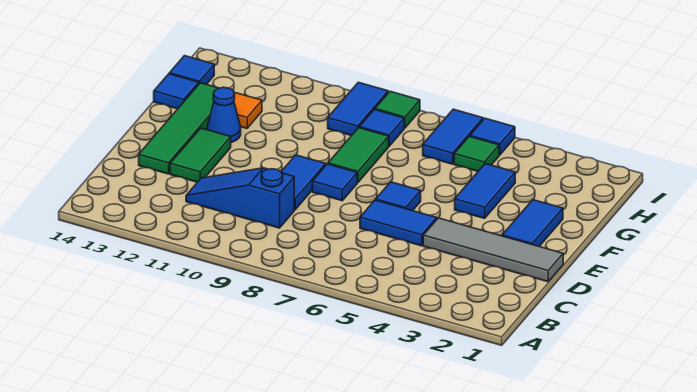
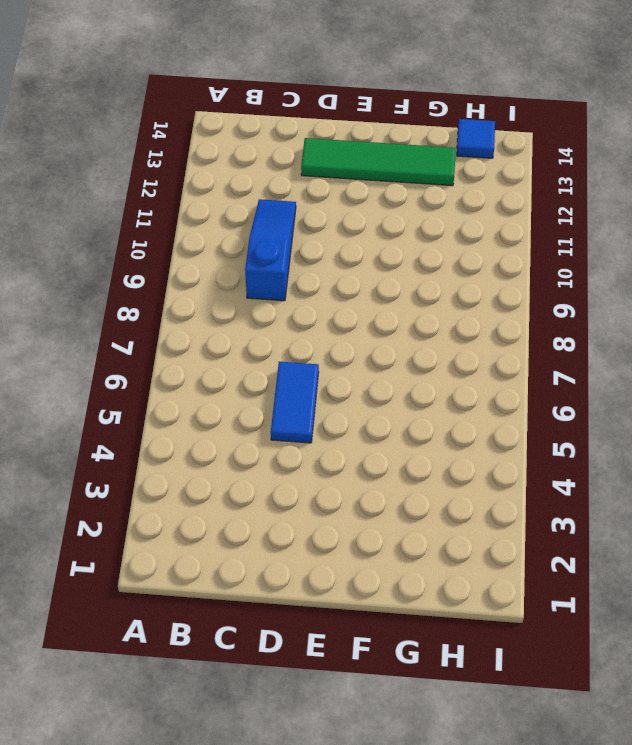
none -> grey tile D1:D4 level 1
none -> blue tile D9:E9 level 1
none -> green tile D12:E12 level 1

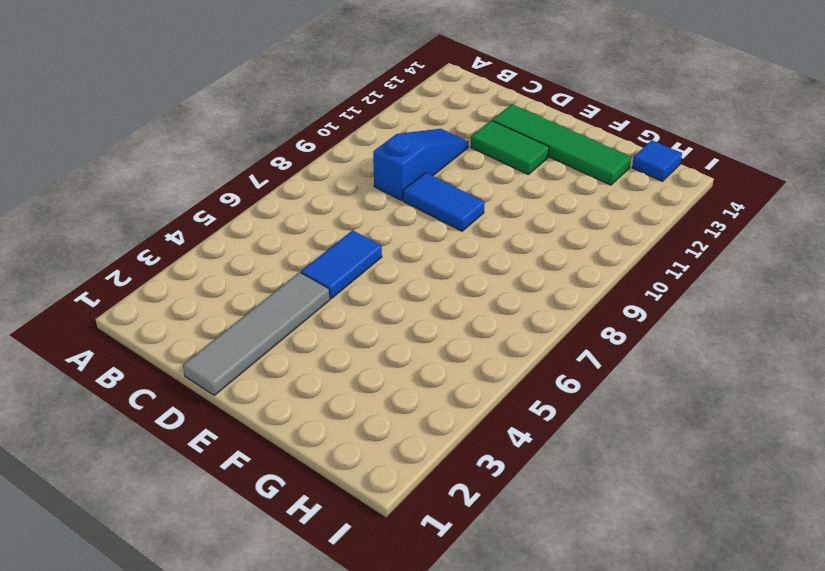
none -> blue tile E2:F2 level 1
none -> blue tile E6 level 1
none -> blue tile E8 level 1

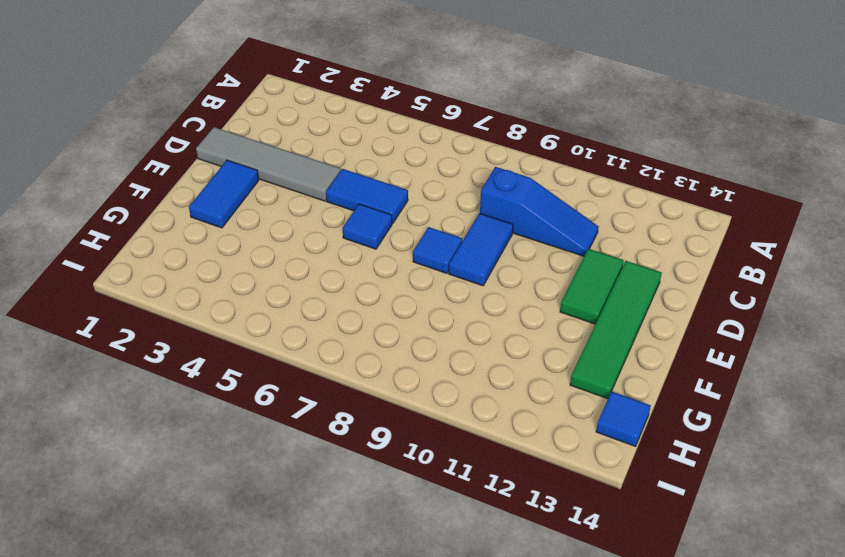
none -> blue tile F4:G4 level 1
none -> green tile F8:G8 level 1
none -> blue cone F12 level 1

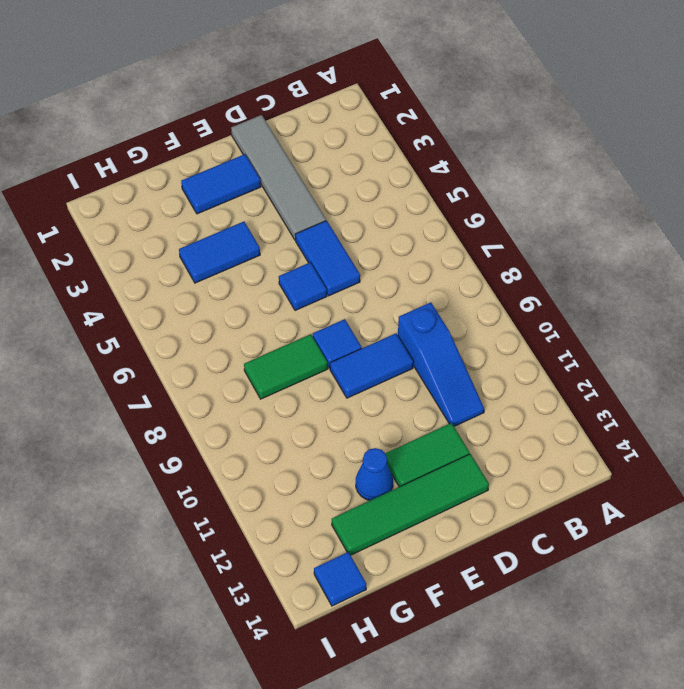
none -> orange tile G12 level 1
none -> blue tile G14 level 1
none -> green tile H5 level 1

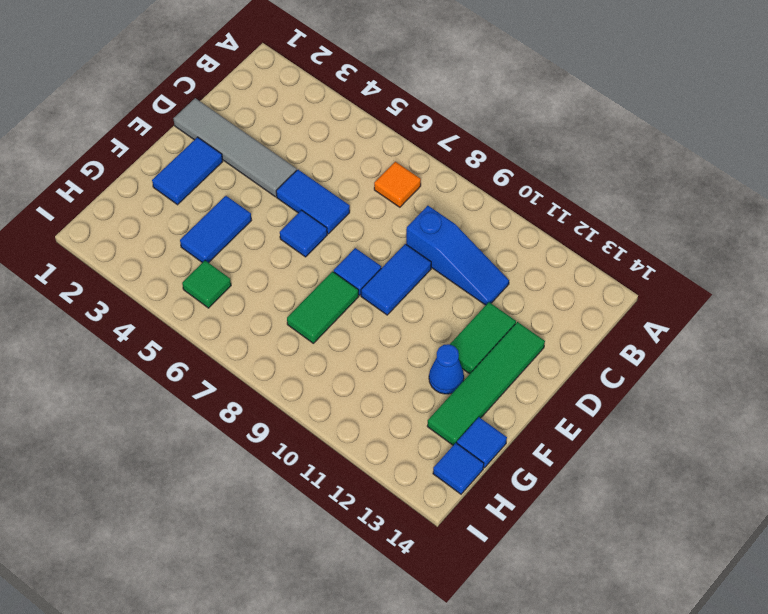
orange tile B7 level 1 -> orange tile G12 level 1
none -> blue tile H6:I6 level 1
none -> blue tile H8 level 1
none -> blue tile H9:I9 level 1

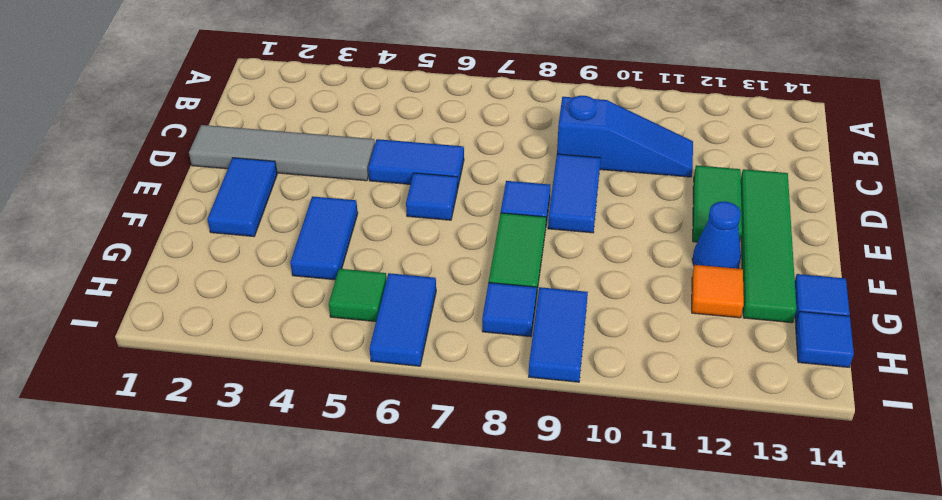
none -> blue tile I5 level 1
none -> green tile I8 level 1

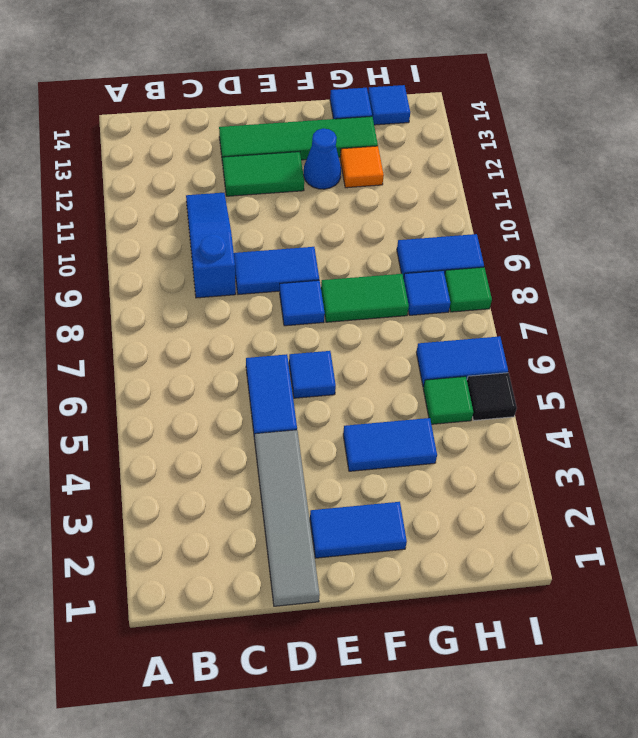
black tile I5 level 1 -> blue tile I5 level 1

